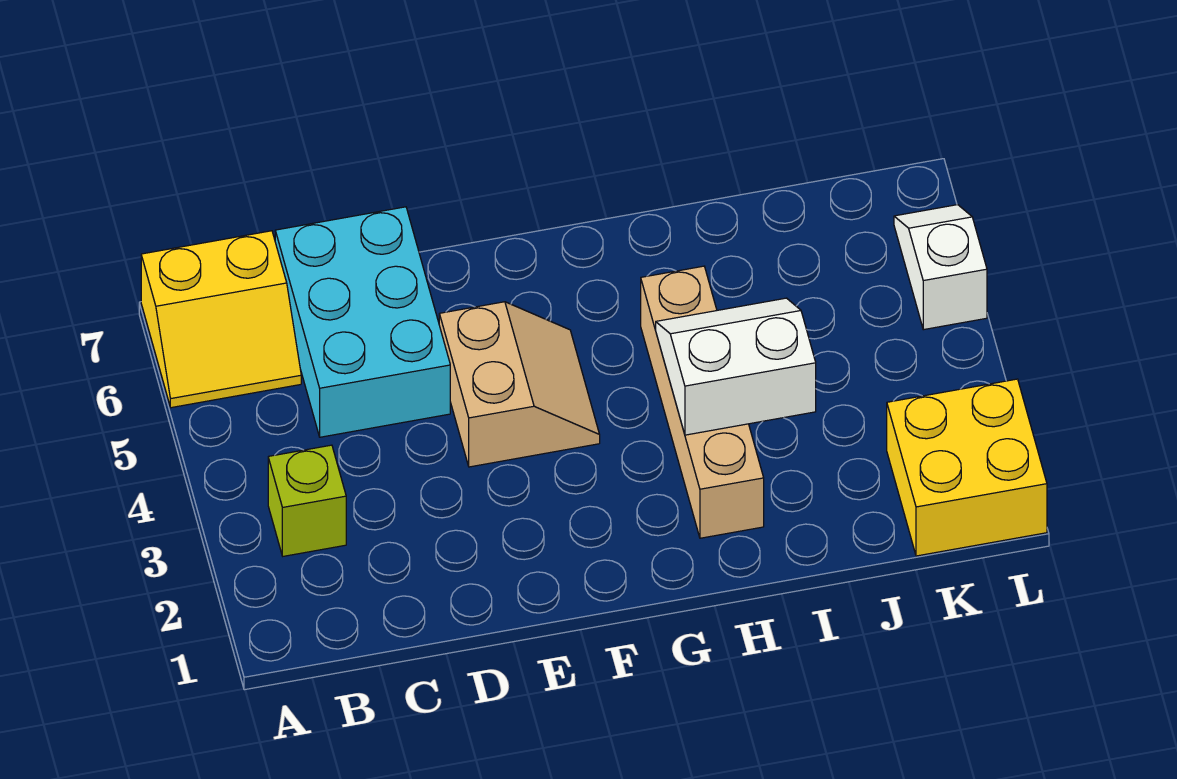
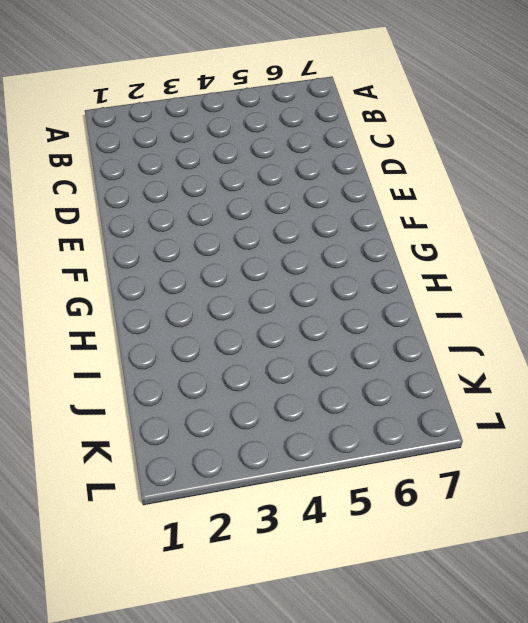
none -> yellow slope A6:B7 level 1 top 7
none -> lime brick B3 level 1

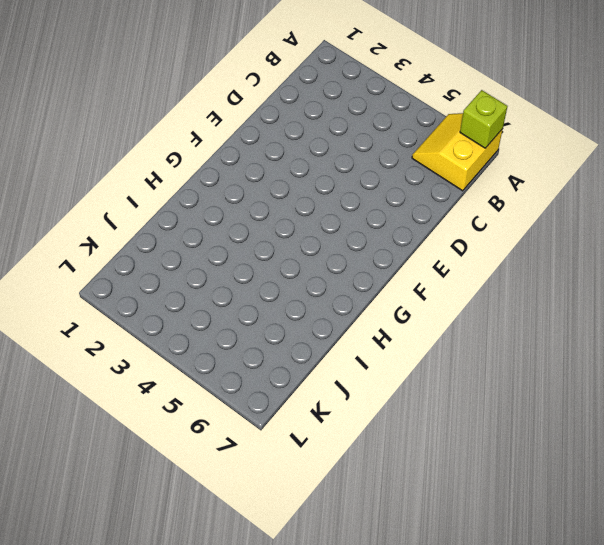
lime brick A7 level 2 -> lime brick B3 level 1
none -> cyan brick C5:D7 level 1
none -> tan slope E4:F5 level 1 top E

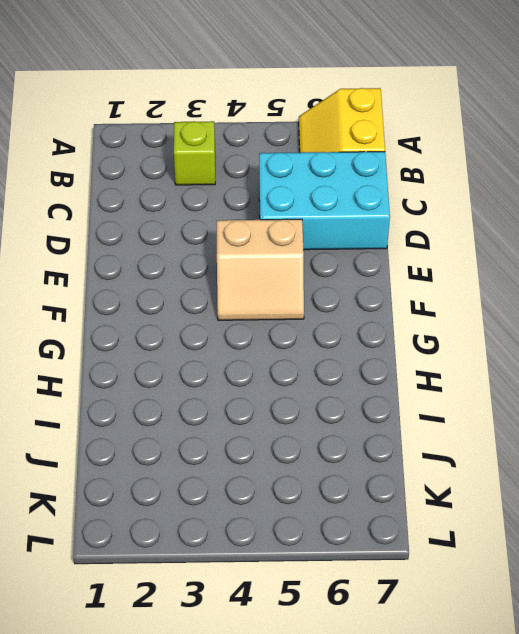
none -> tan brick H2:H5 level 1
none -> yellow brick K1:L2 level 1

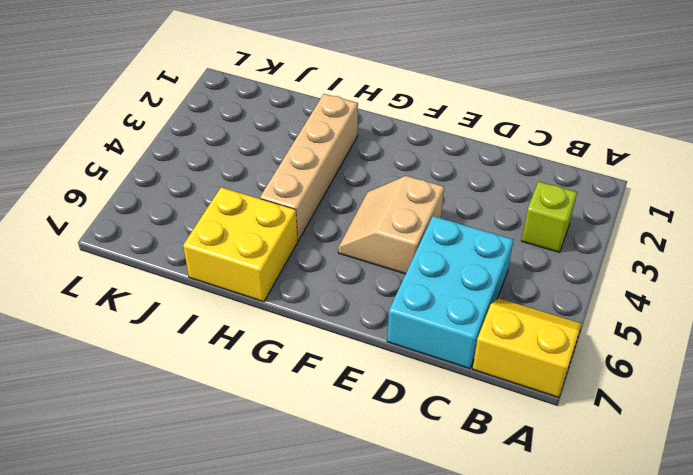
yellow brick H6:I7 level 1 -> yellow brick K1:L2 level 1
none -> white slope L5:L6 level 1 top 5
none -> white slope H3:I4 level 2 top 3

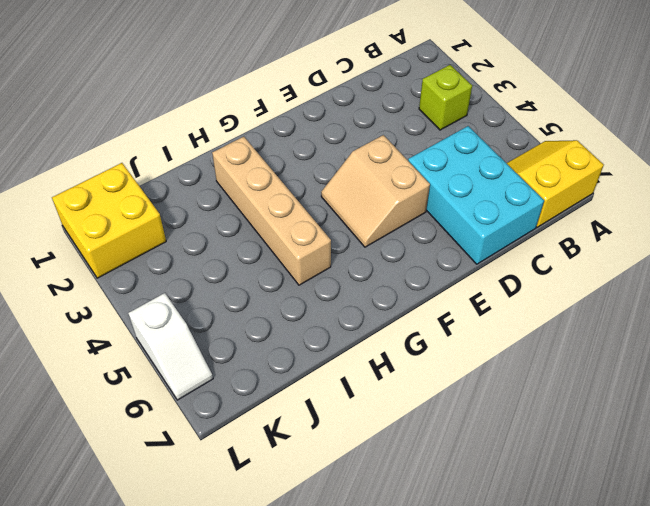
none -> white slope H3:I4 level 2 top 3

